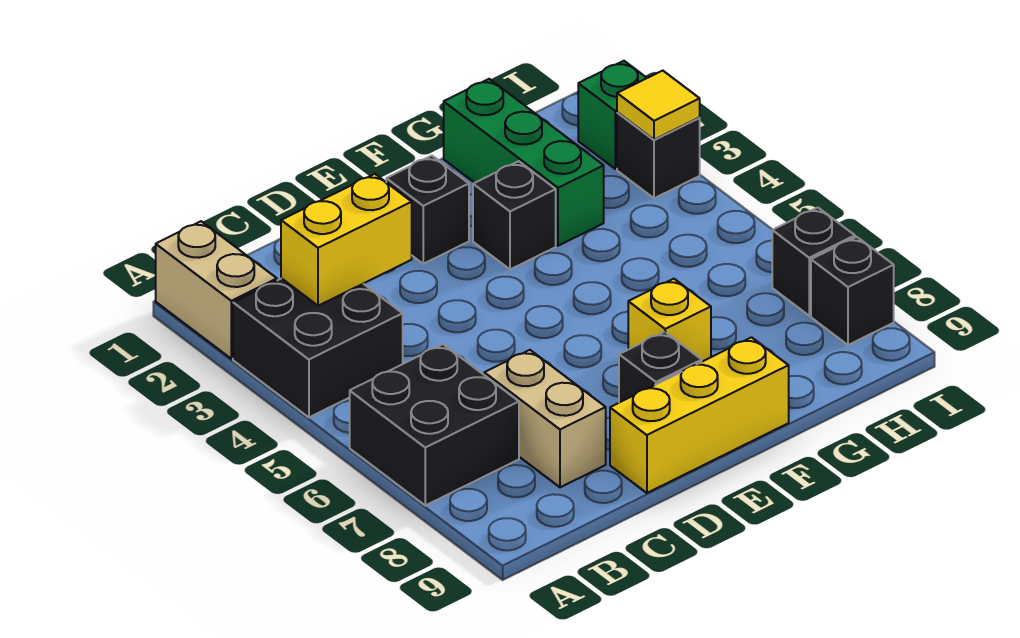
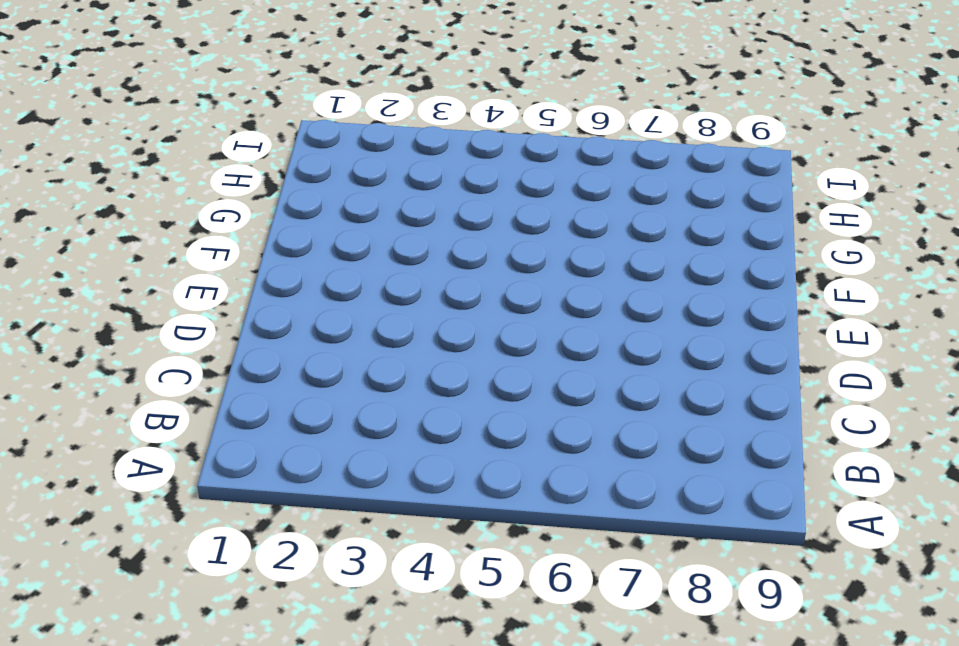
none -> tan brick A1:A2 level 1
none -> black brick A3:B4 level 1
none -> black brick A6:B7 level 1

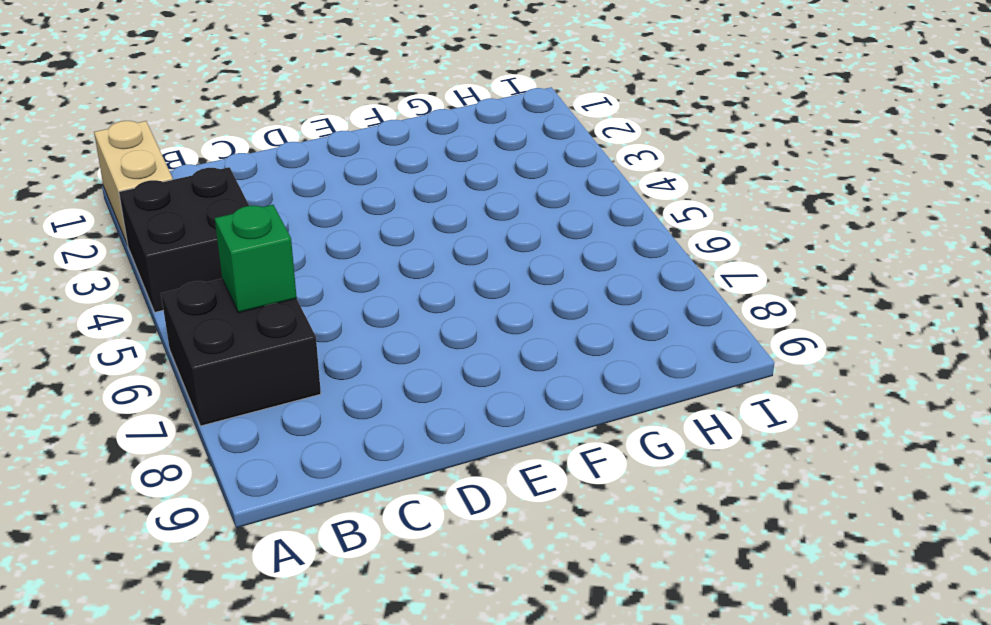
green brick B6 level 2 -> green brick I2 level 1
none -> tan brick C7:C8 level 1
none -> yellow brick D9:F9 level 1
none -> black brick E2 level 1

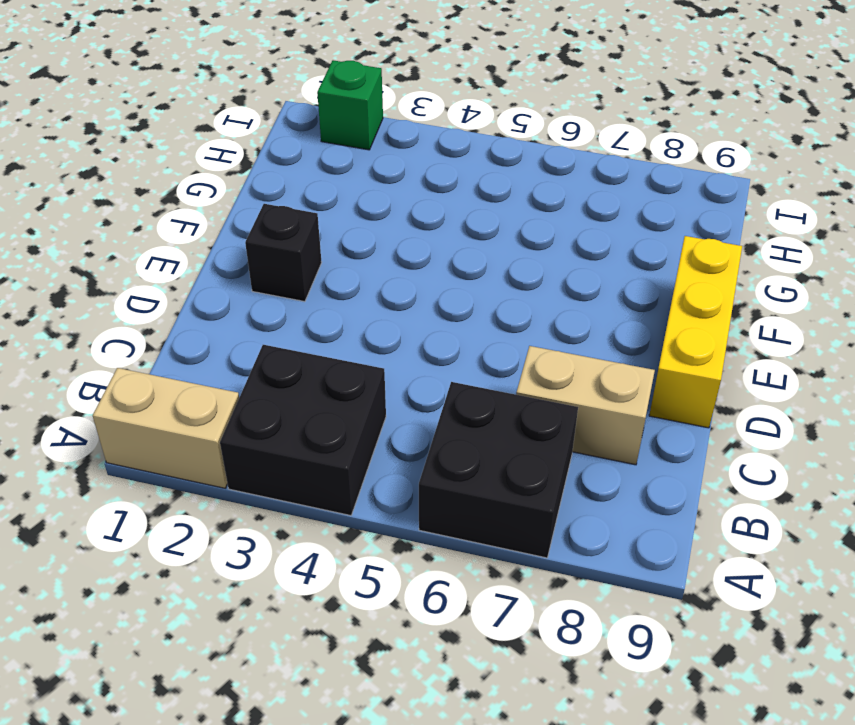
none -> black brick E8 level 1
none -> black brick F3 level 1
none -> yellow brick F7 level 1

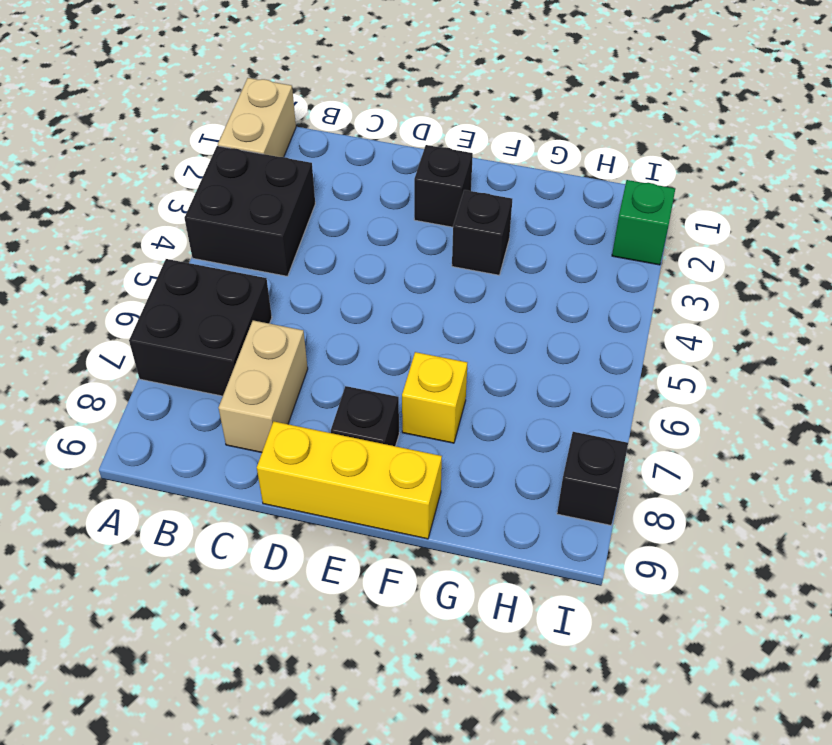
none -> green brick G1:G3 level 1
none -> black brick I3 level 1
none -> black brick I7 level 1

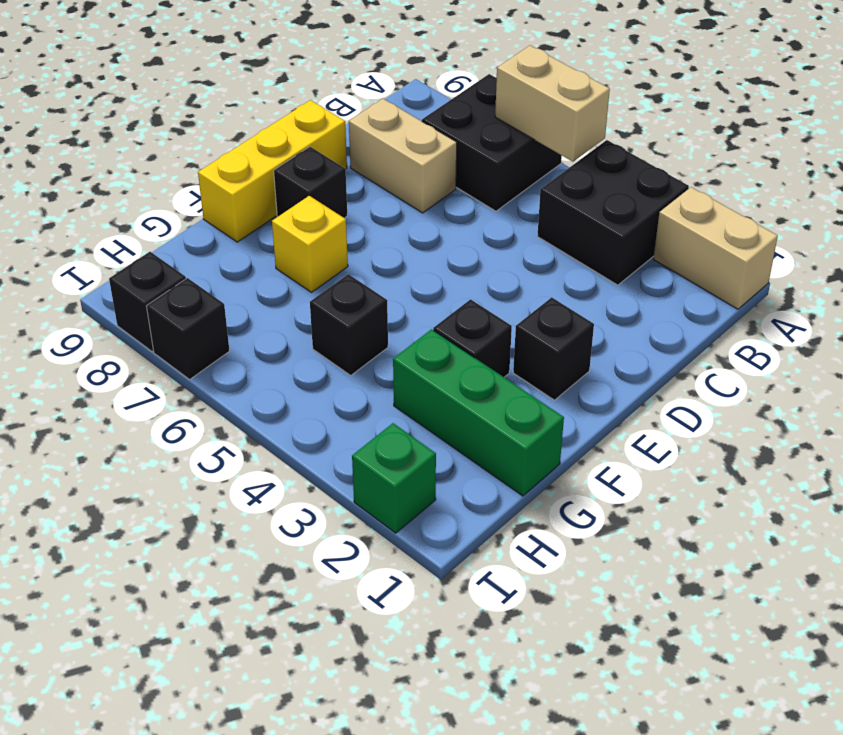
tan brick A5:A6 level 2 -> none
black brick G5 level 1 -> black brick I3 level 1
none -> yellow brick B3:C3 level 2
none -> yellow tile I3 level 2

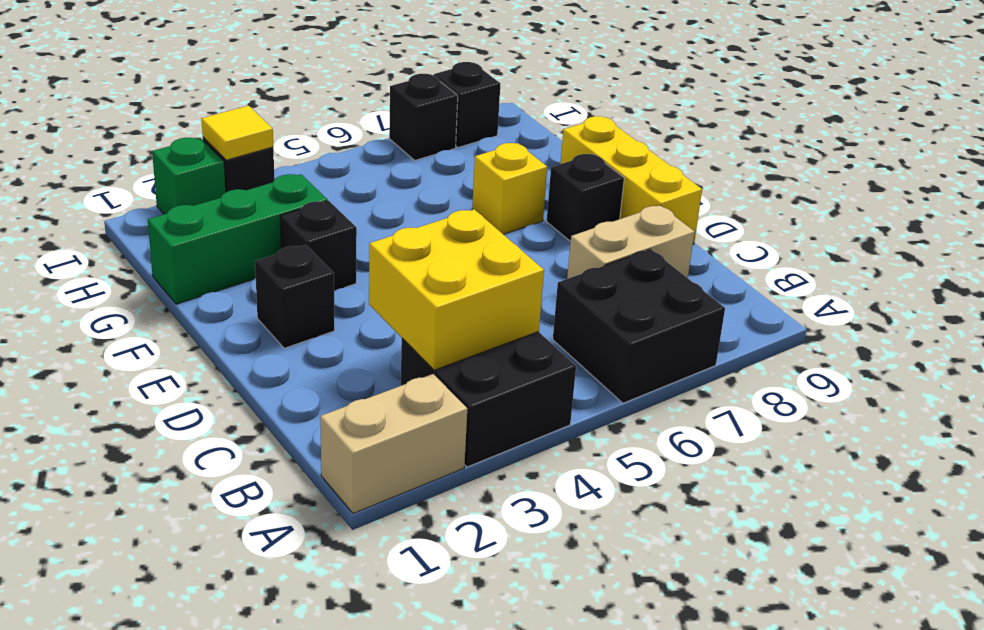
yellow brick B3:C4 level 2 -> yellow brick B3:C3 level 2

